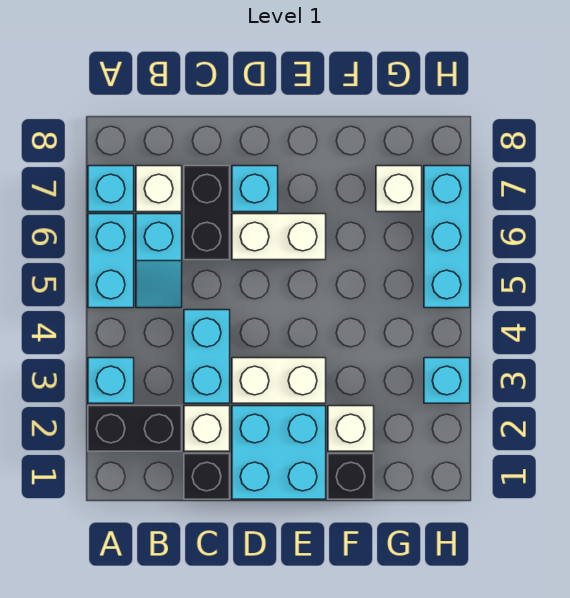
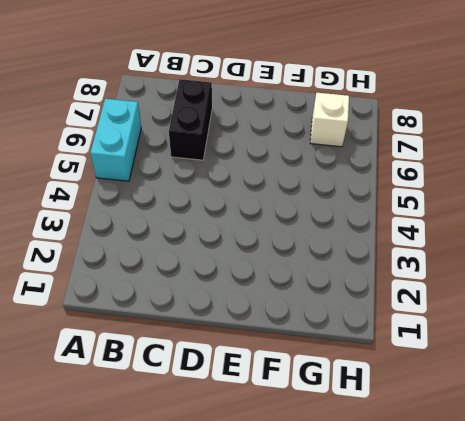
none -> black brick A2:B2 level 1
none -> cyan brick A3 level 1
none -> cyan brick A7 level 1

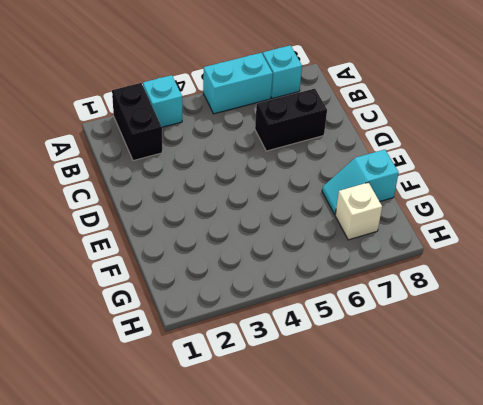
cyan slope F7:F8 level 1 top 8 -> cyan slope B5:B6 level 1 top 6
none -> white brick B7 level 1
none -> black brick C1 level 1
none -> white brick C2 level 1

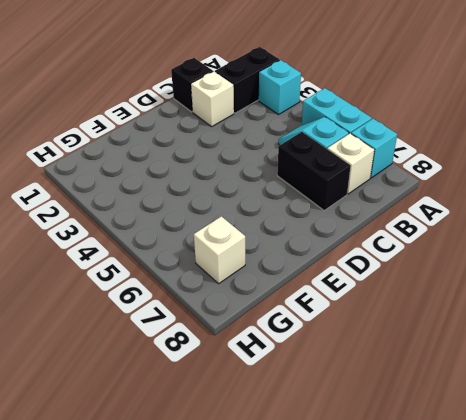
none -> cyan brick C3:C4 level 1
none -> cyan brick D1:E2 level 1
none -> white brick D3:E3 level 1

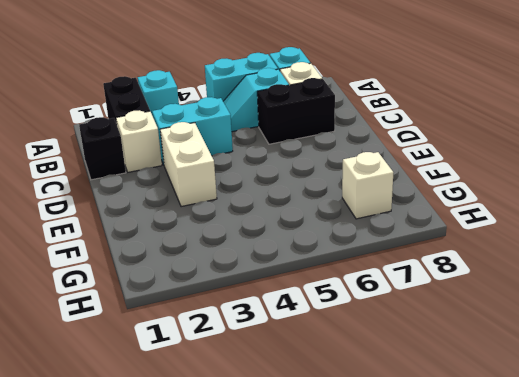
none -> cyan brick D1:E2 level 1
none -> white brick D6:E6 level 1
none -> cyan brick D7 level 1

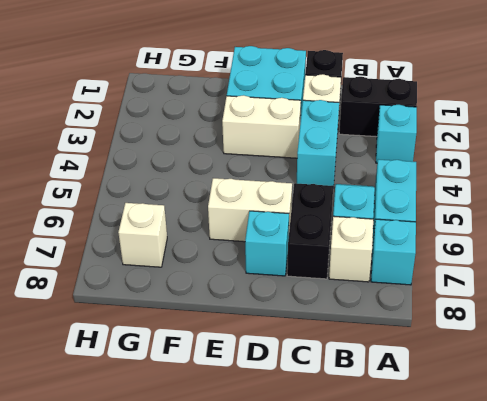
none -> black brick F1 level 1
none -> white brick F2 level 1
none -> cyan brick H3 level 1

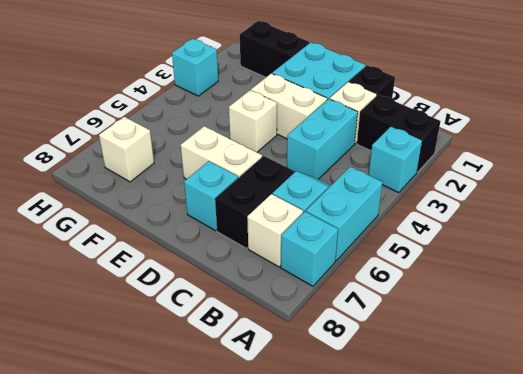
white brick E4 level 1 -> white brick F2 level 1
black brick F1:G1 level 1 -> black brick F1 level 1
none -> cyan brick H5:H7 level 1

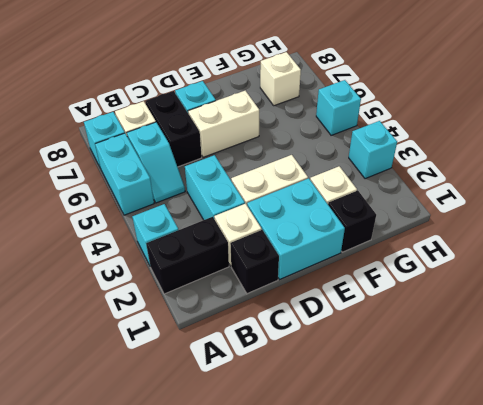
cyan brick H5 level 1 -> cyan brick H5:H7 level 1

